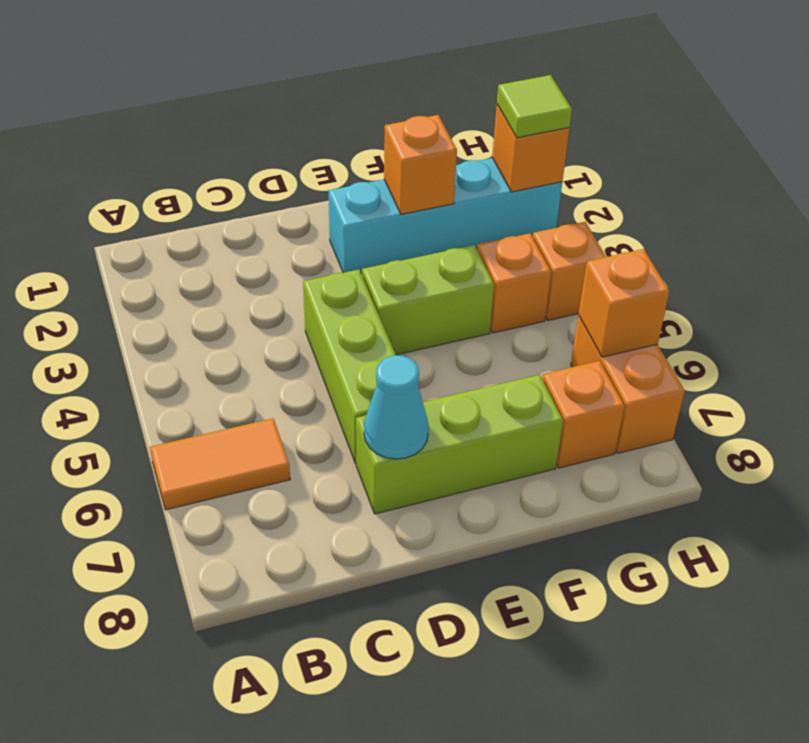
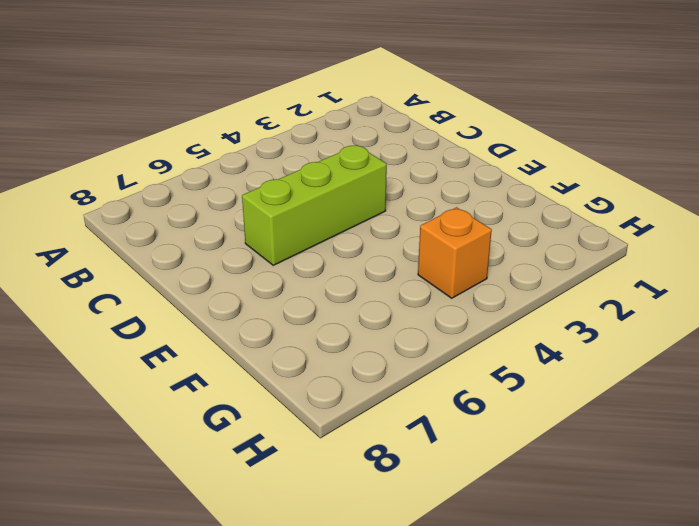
none -> orange tile A6:B6 level 1
none -> lime brick D7:F7 level 1
none -> cyan brick E2:H2 level 1

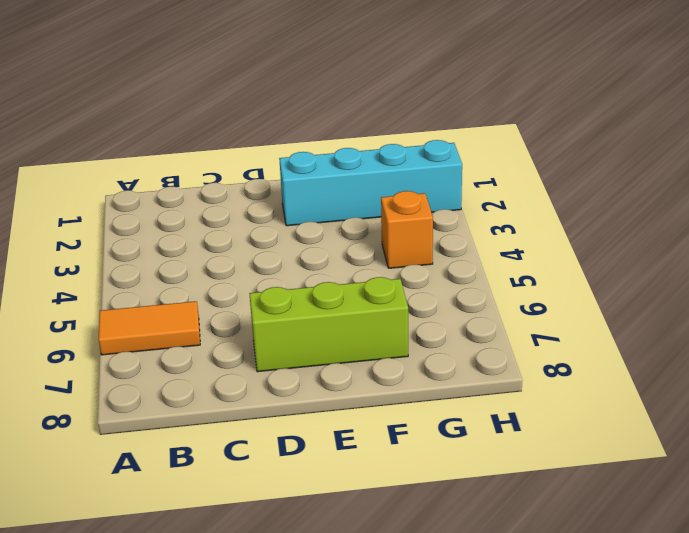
none -> lime brick D4:D6 level 1
none -> lime brick E4:F4 level 1
none -> orange brick G7 level 1

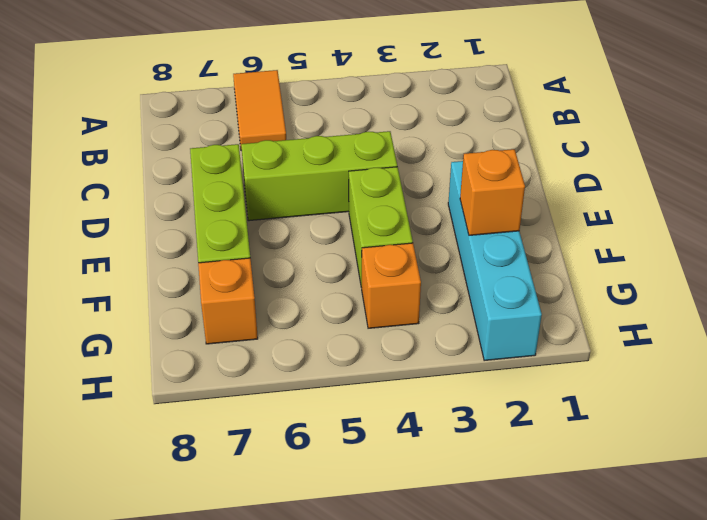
none -> orange brick H4 level 1
none -> orange brick H6:H7 level 1
none -> cyan cone D7 level 2

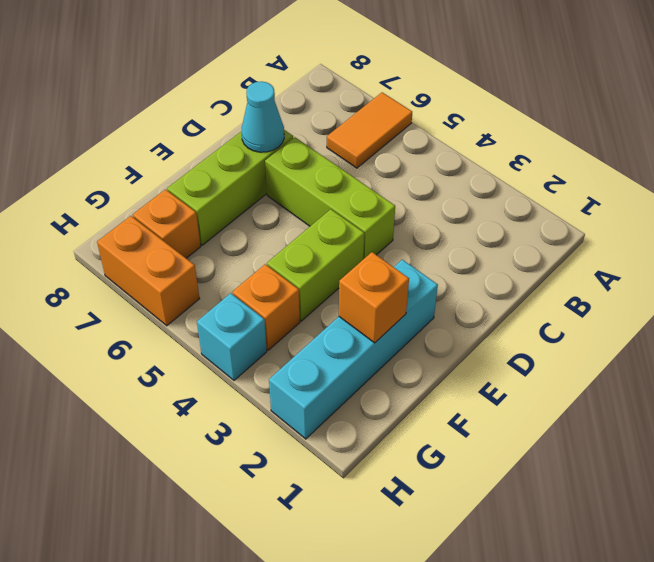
cyan brick H4 level 1 -> orange brick H4 level 1
none -> orange brick H2 level 2
none -> orange brick H6 level 2
none -> lime tile H2 level 3

